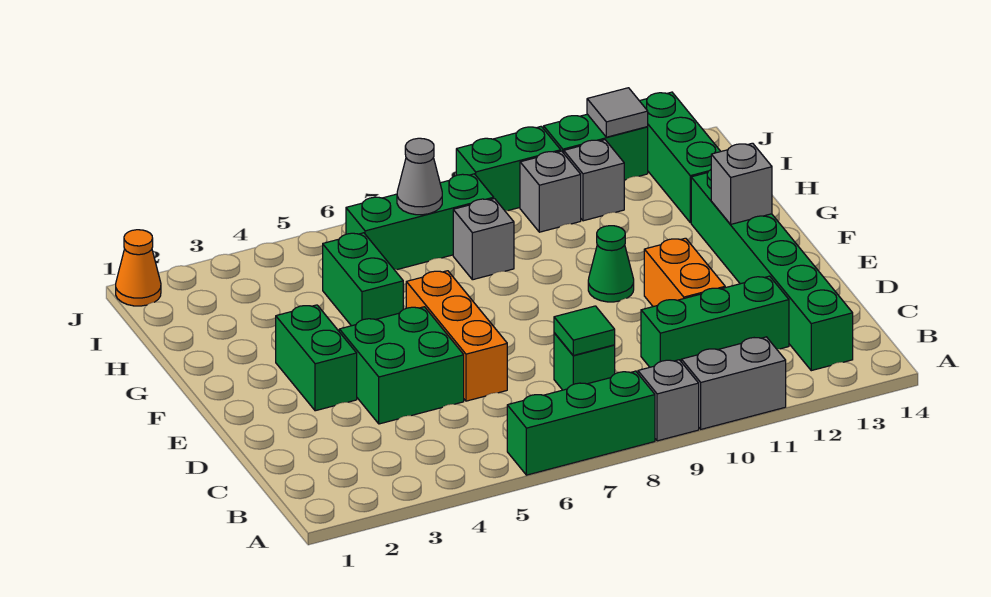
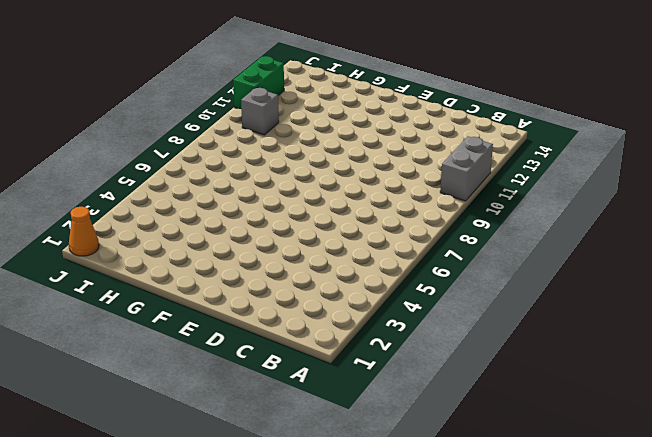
none -> green brick A6:A8 level 1
none -> grey brick A9 level 1
none -> green brick B13:G13 level 1

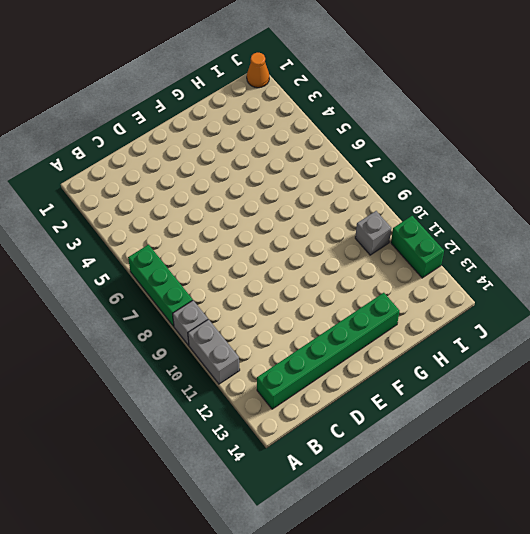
none -> green brick C8 level 1
none -> green brick C10:C12 level 1
none -> green brick D4:E5 level 1

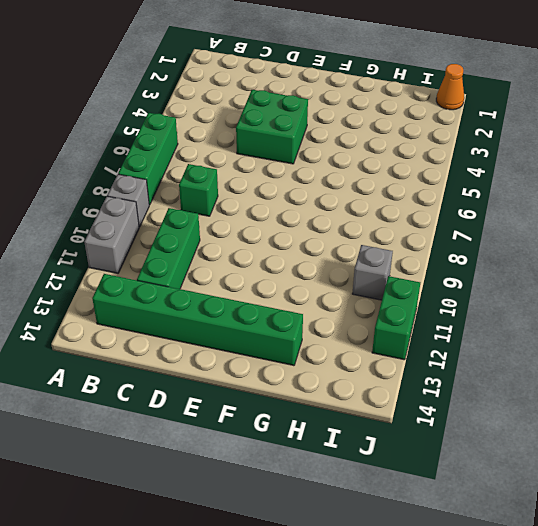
none -> orange brick D6:F6 level 1
none -> orange brick D11:E11 level 1
none -> green brick E3:F3 level 1

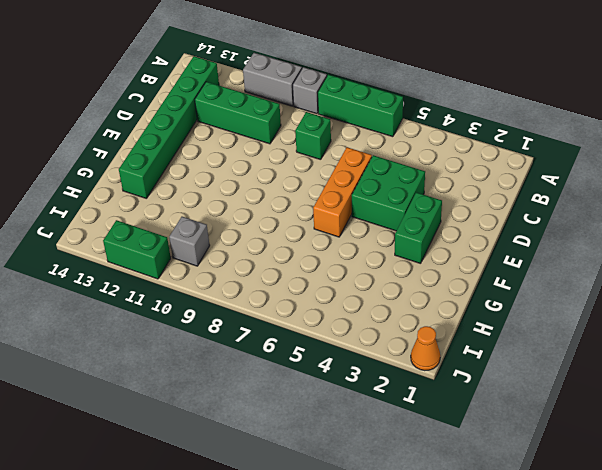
none -> orange brick D11:E11 level 1
none -> green cone F10 level 1
none -> green brick G5:H5 level 1

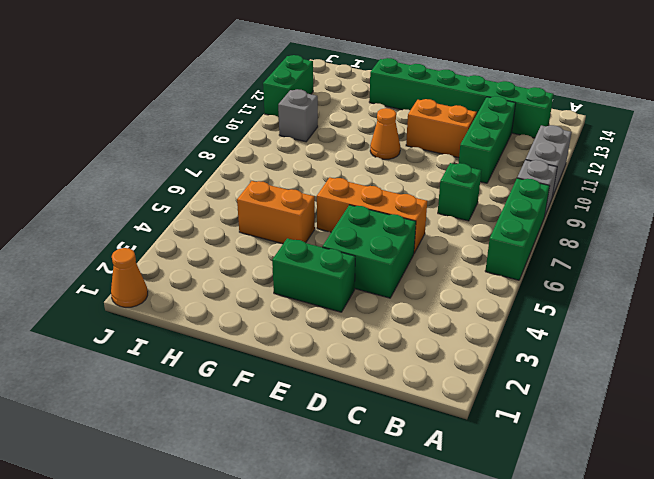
orange cone F10 level 1 -> green cone F10 level 1
orange brick G5:H5 level 1 -> green brick G5:H5 level 1
none -> grey brick H8 level 1
none -> green brick H13:J13 level 1
none -> green brick I6:I8 level 1

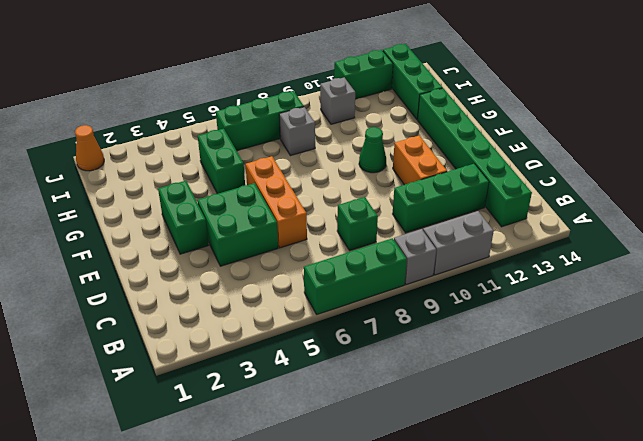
none -> grey brick I11 level 1
none -> green brick J9:J10 level 1
none -> green tile C8 level 2

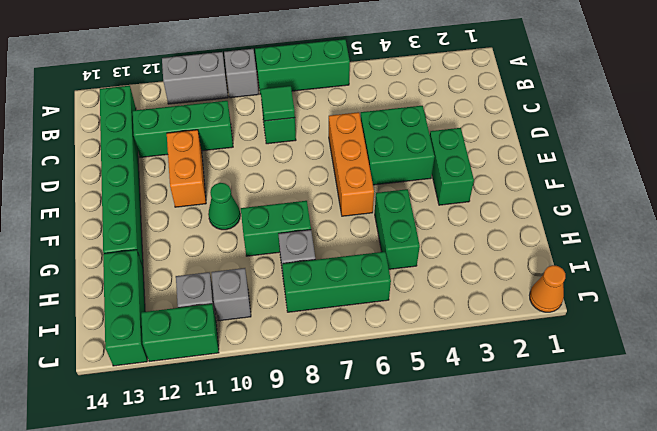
green brick G8:G9 level 1 -> green brick J9:J10 level 1
none -> grey brick F13 level 2
none -> grey cone I7 level 2
none -> grey tile J12 level 2

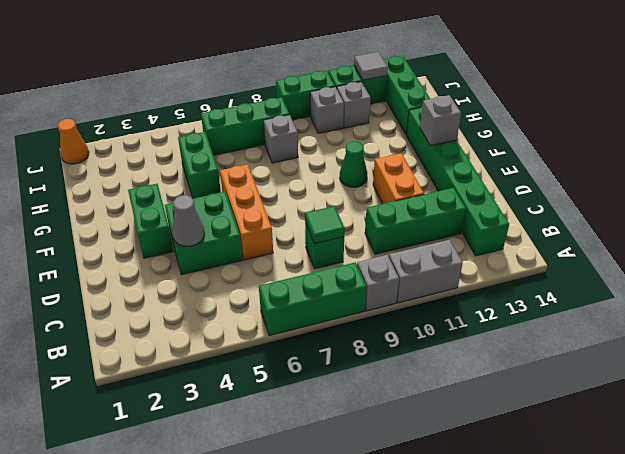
grey cone D4 level 2 -> grey cone I7 level 2

